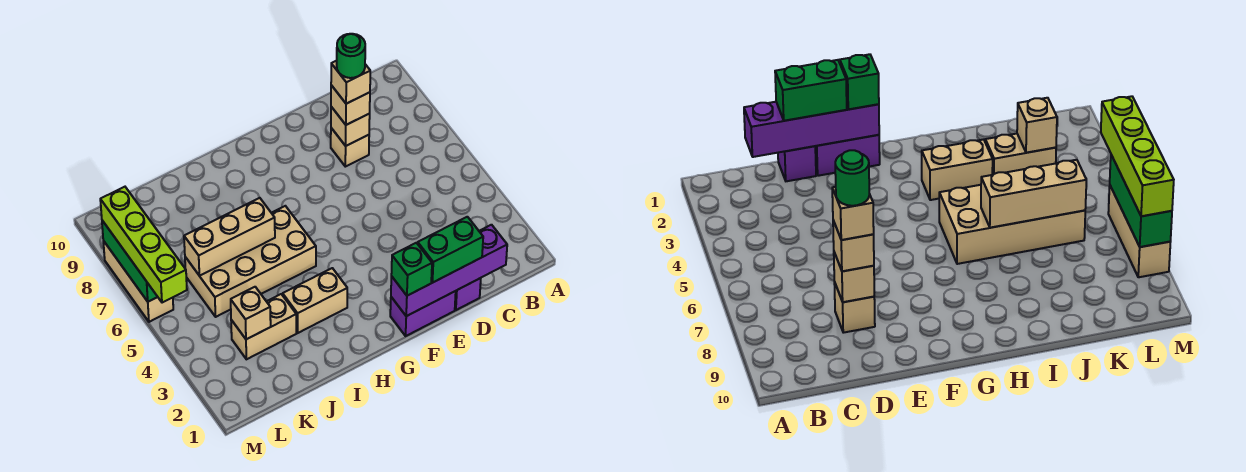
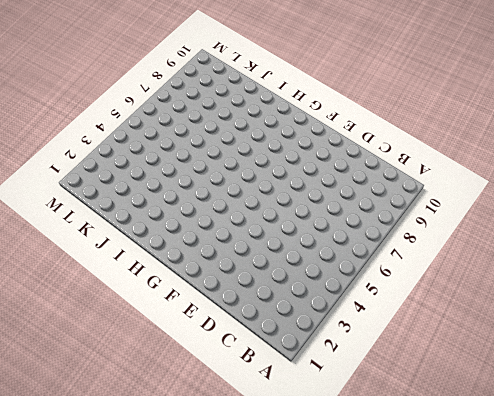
none -> purple brick D1 level 1
none -> tan brick D8 level 1
none -> purple brick E1:F1 level 1

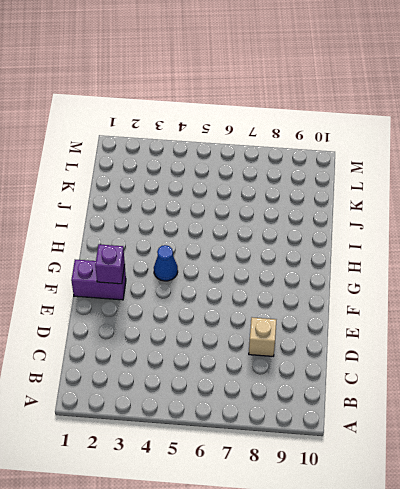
purple brick F1:F2 level 1 -> purple brick E1:F1 level 1
purple brick F2 level 2 -> purple brick D1 level 1
blue cone G4 level 1 -> none
none -> tan brick H3:I3 level 1
none -> tan brick H5:K6 level 1
none -> tan brick J3:K3 level 1

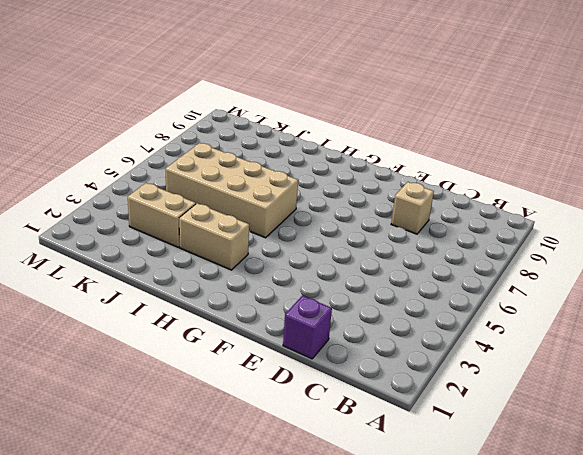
none -> purple brick E1:F1 level 1
none -> tan brick M6:M8 level 1
none -> purple brick C1:F1 level 2

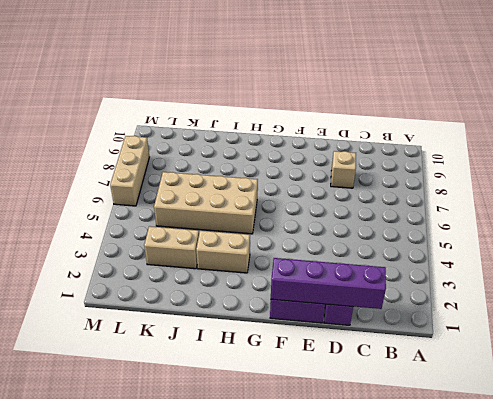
none -> tan brick D8 level 2
none -> tan brick I6:K6 level 2
none -> tan brick K3 level 2

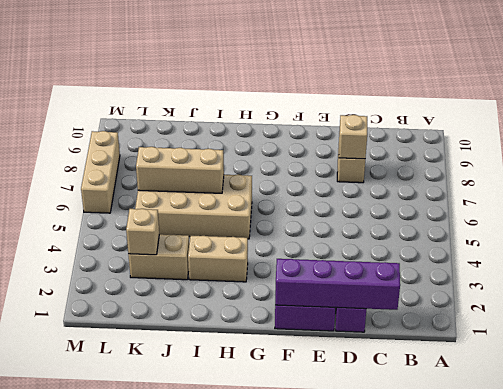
none -> green brick M6:M8 level 2
none -> green brick D1:E1 level 3
none -> tan brick D8 level 3

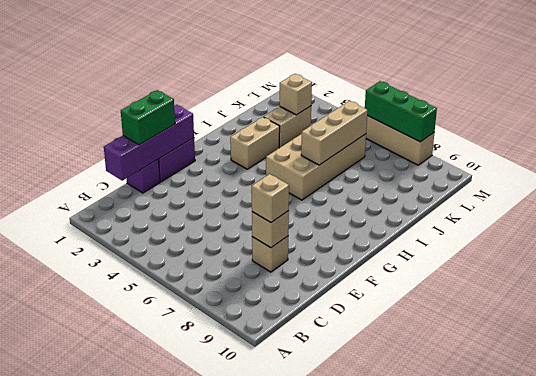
none -> green brick F1 level 3
none -> lime brick M5:M8 level 3
none -> tan brick D8 level 4

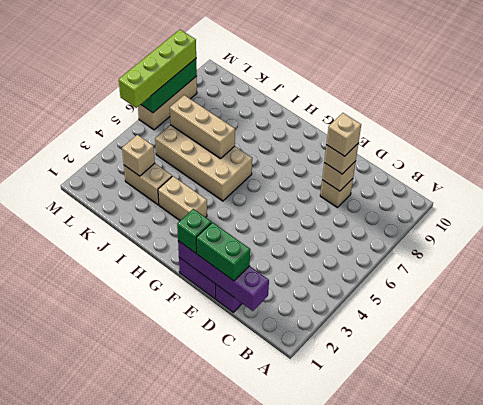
none -> green round brick D8 level 5

